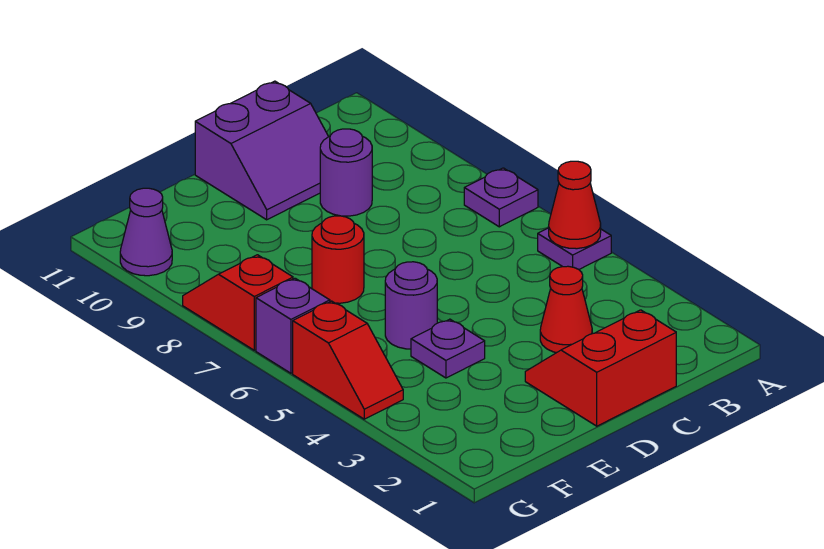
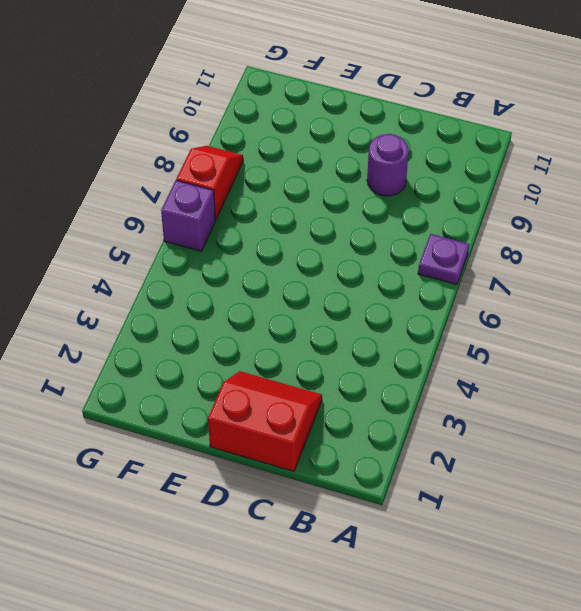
none -> purple plate A5 level 1
none -> red cone C3 level 1
none -> purple slope C10:D11 level 1 top 11

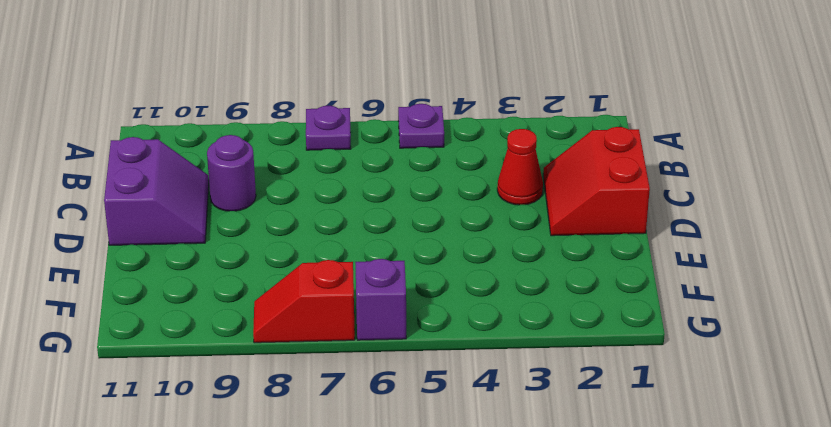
none -> purple plate E4 level 1
none -> purple round brick E5 level 1
none -> red round brick E7 level 1

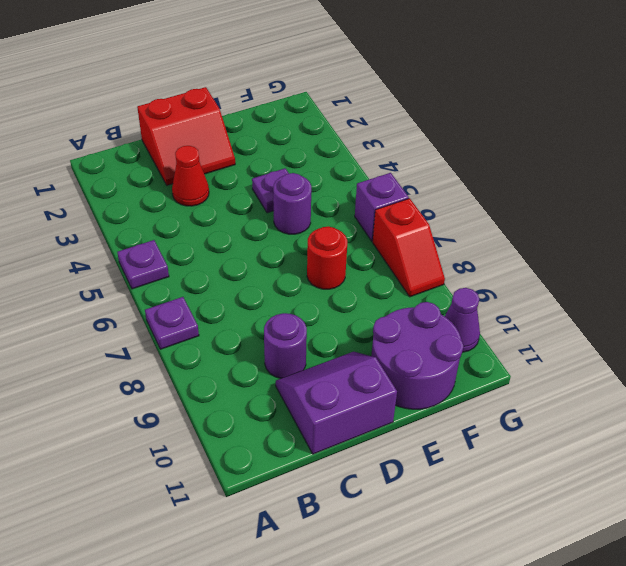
purple round brick E10:F11 level 1 -> none
none -> red slope G4:G5 level 1 top 5
none -> red cone A5 level 2

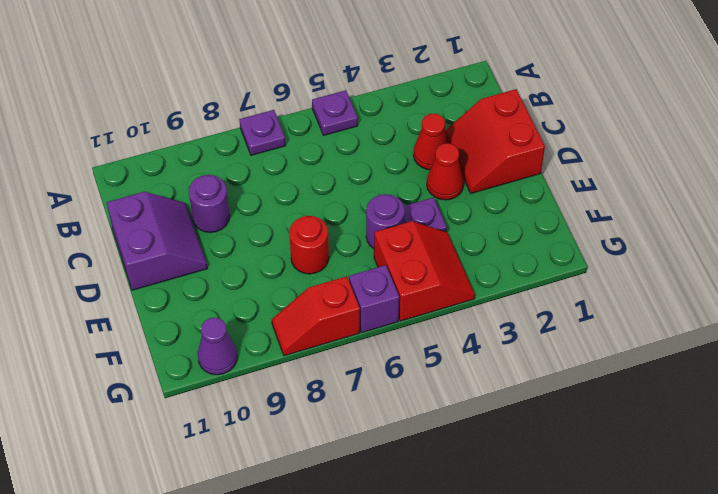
red cone D3 level 1 -> red cone A5 level 2
red slope F4:G5 level 1 top 5 -> red slope G4:G5 level 1 top 5

